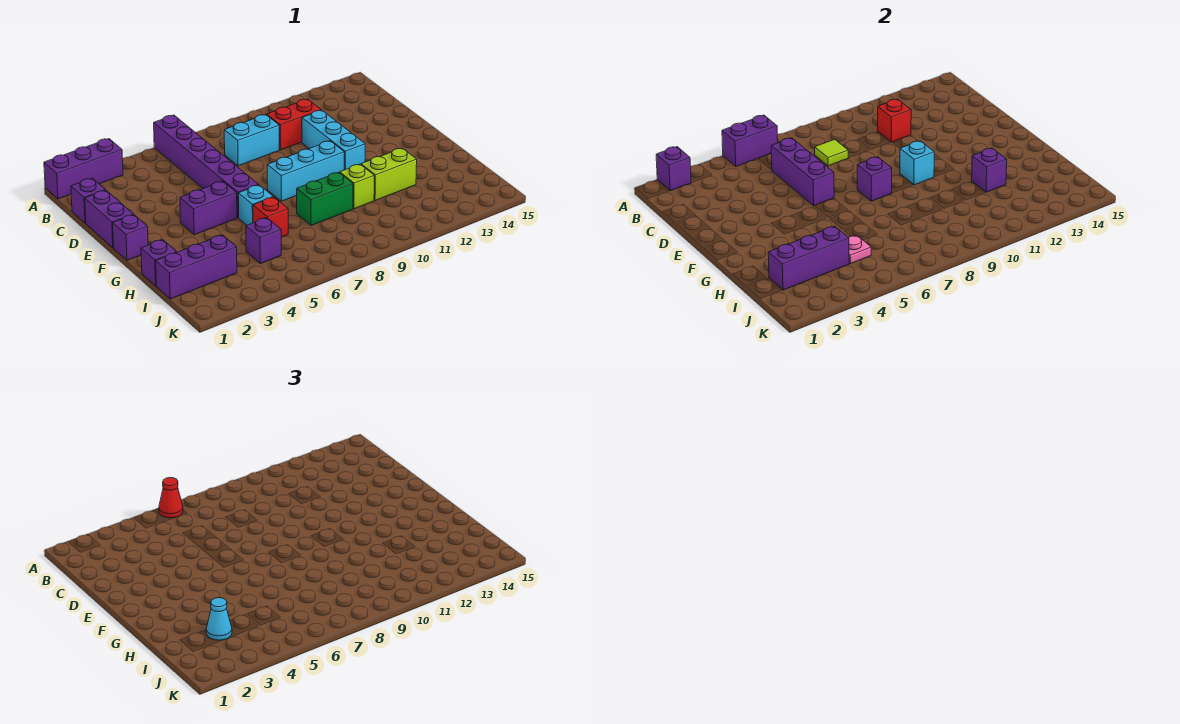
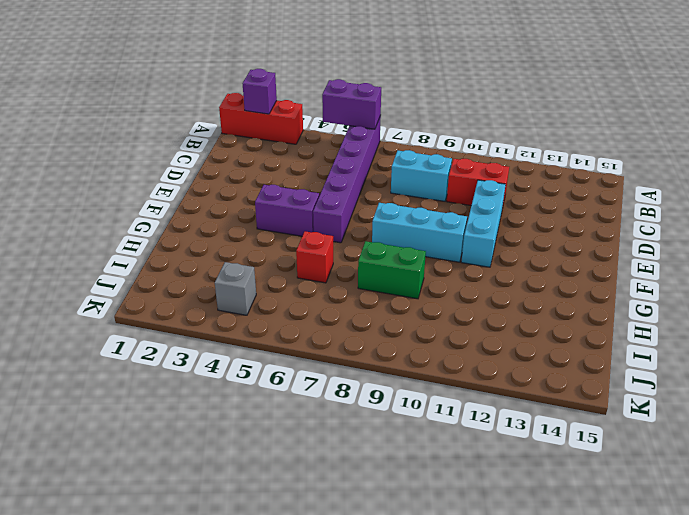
red brick A1:A3 level 1 -> purple brick A1:A3 level 1
grey brick J4 level 1 -> none
none -> purple brick C1 level 1
none -> purple brick D1:E1 level 1
none -> purple brick F1 level 1
none -> cyan brick G6 level 1

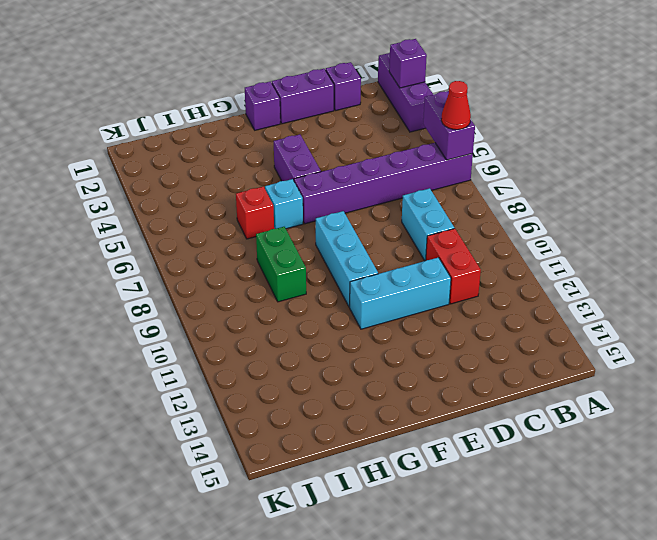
none -> purple brick H1 level 1
none -> lime brick H10 level 1
none -> lime brick H11:H12 level 1
none -> purple brick I1:I3 level 1

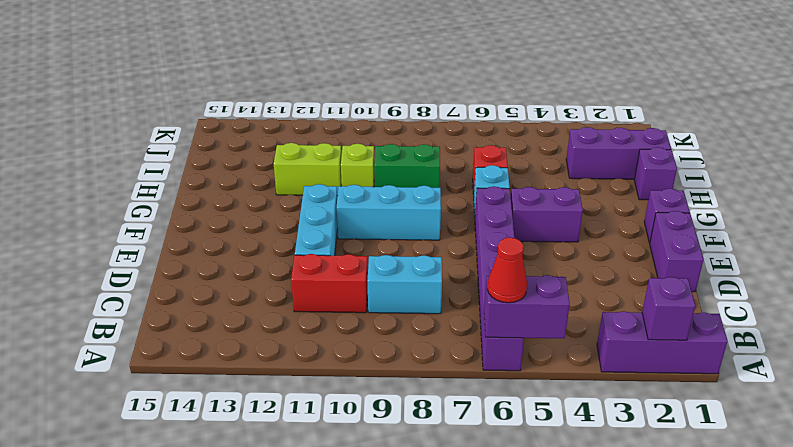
none -> purple brick C1 level 1
none -> purple brick I5 level 1
none -> purple brick C6:E6 level 2
none -> lime tile C8 level 2

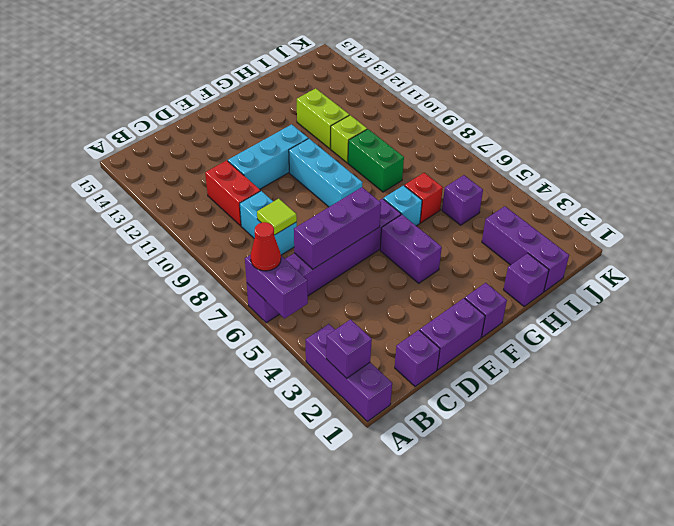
none -> red brick C11 level 2
none -> purple brick F8 level 2
none -> cyan brick F10 level 2
none -> purple brick H12 level 2

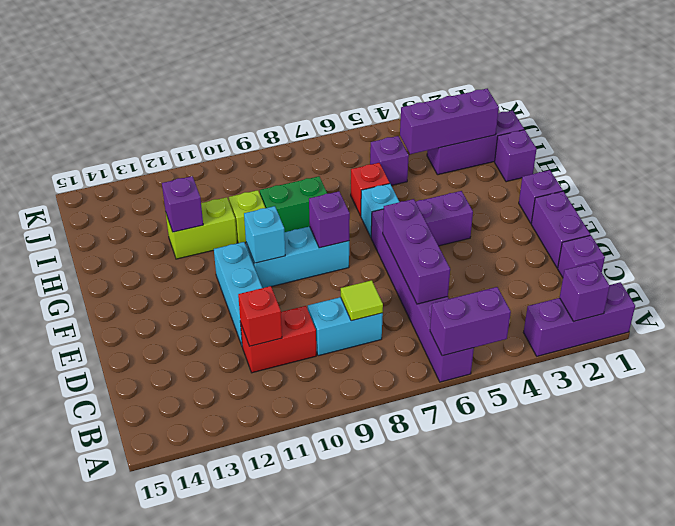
none -> pink plate I5 level 2
none -> red cone A6 level 3
none -> cyan cone I3 level 3

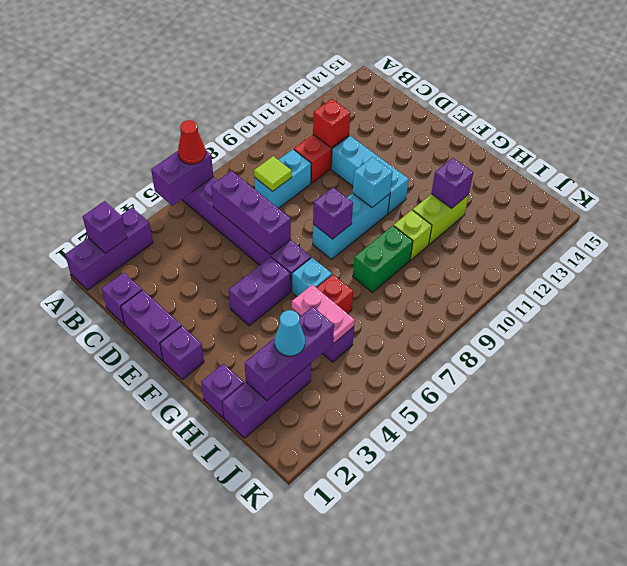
pink plate H5:I5 level 2 -> pink plate I5 level 2

